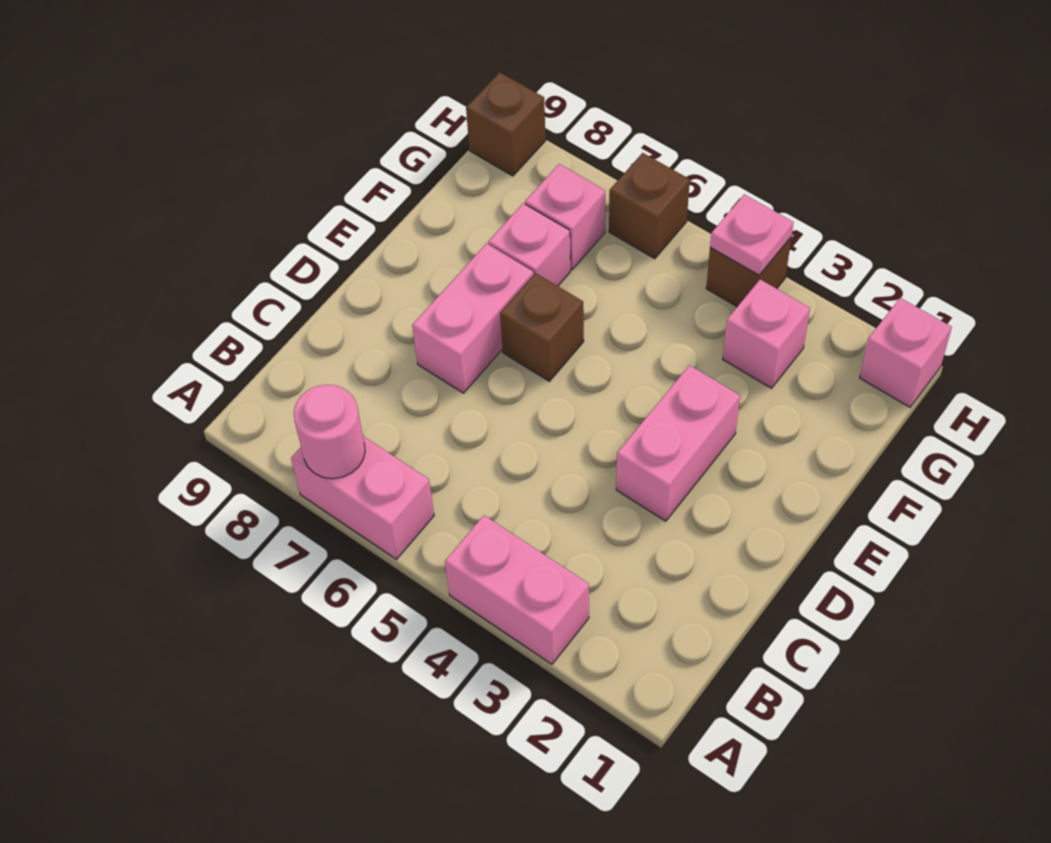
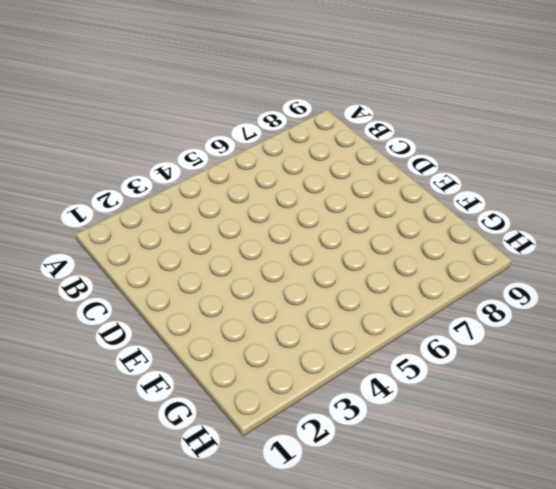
none -> pink brick A3:A4 level 1
none -> pink brick A6:A7 level 1
none -> pink brick D3:E3 level 1

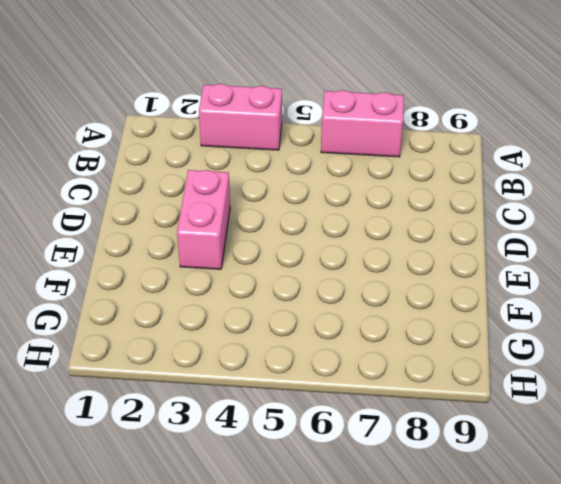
none -> pink brick D7:E7 level 1
none -> brown brick E6 level 1
none -> pink brick F7 level 1

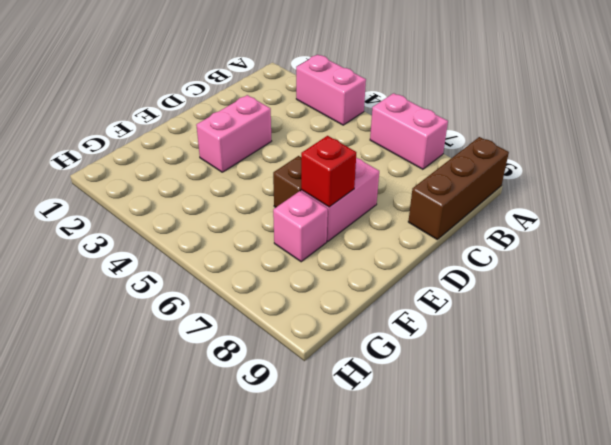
brown brick A9:C9 level 1 -> none
red brick E7 level 2 -> none
none -> pink brick G3 level 1
none -> pink brick G7 level 1
none -> pink brick H1 level 1

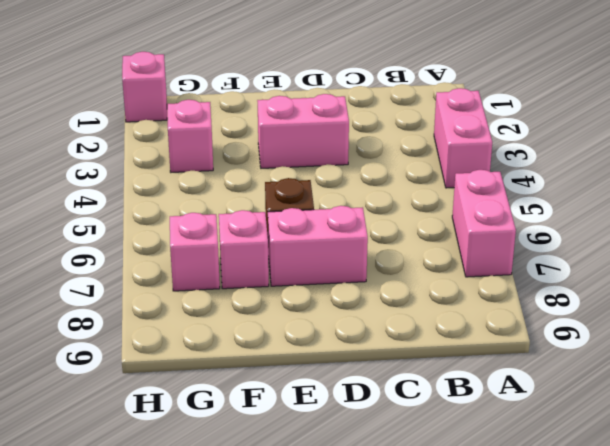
none -> brown brick H4 level 1
none -> brown brick H6 level 1
none -> brown brick H9 level 1

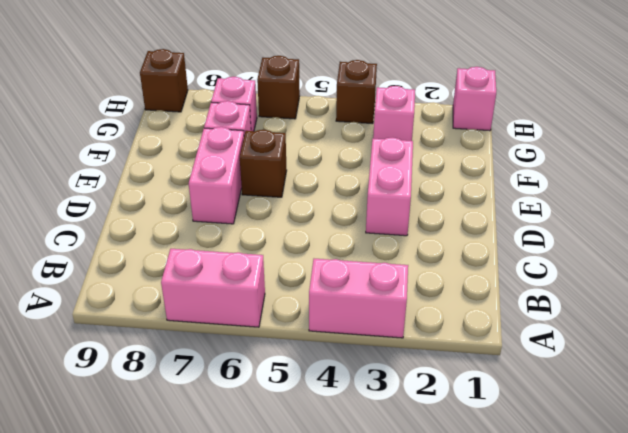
none -> pink round brick A7 level 2
none -> pink plate H4 level 2

